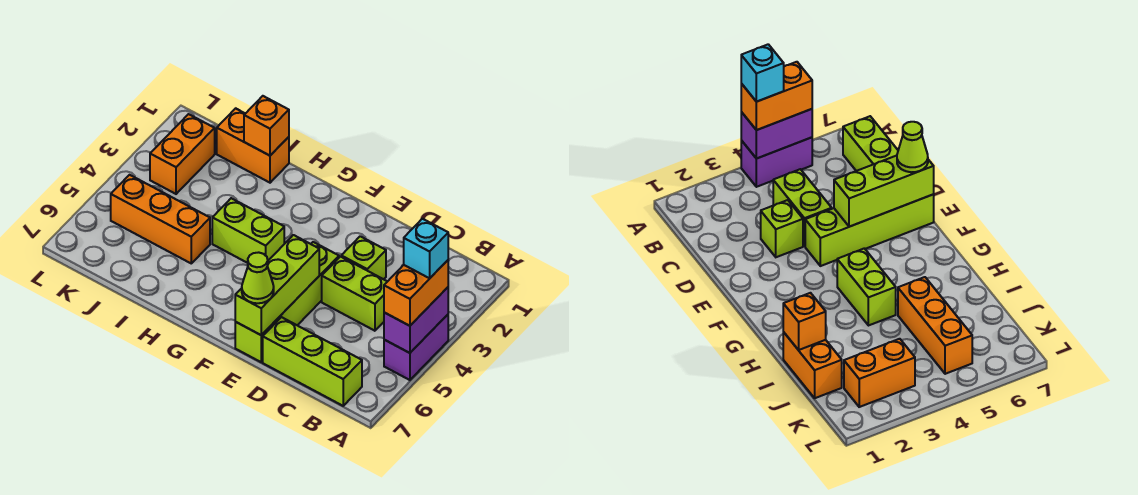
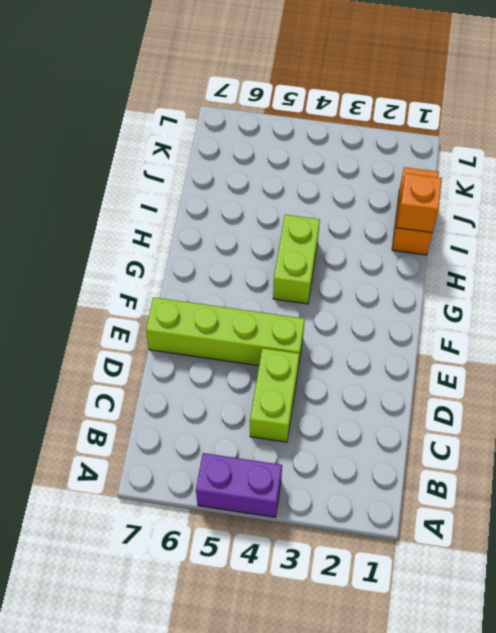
none -> lime brick B7:D7 level 1
none -> lime brick D3 level 1
none -> orange brick I5:K5 level 1

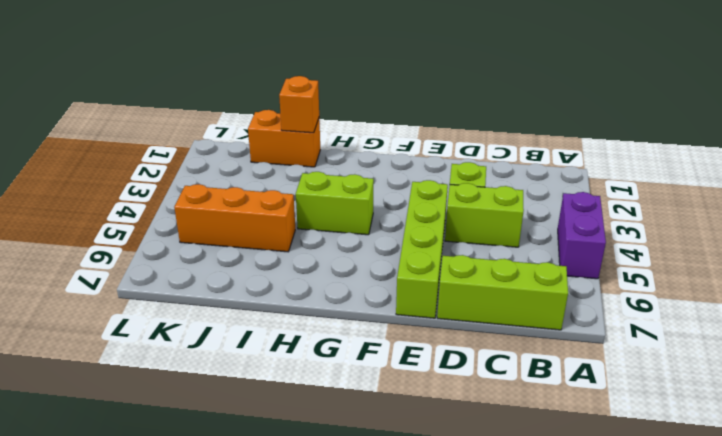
none -> orange brick K2:K3 level 1
none -> purple brick A4:A5 level 2
none -> lime brick E5:E7 level 2

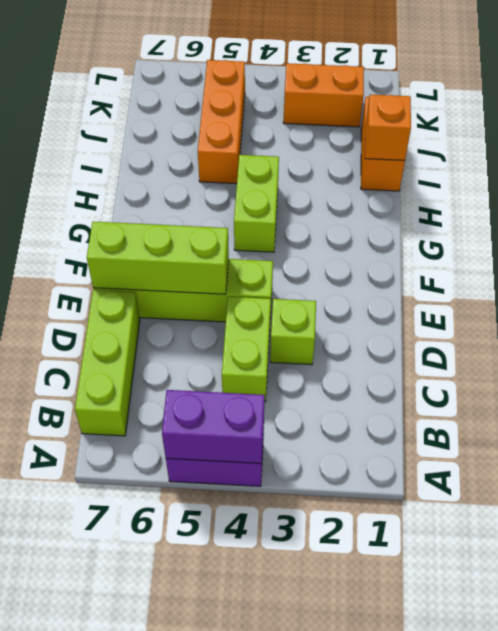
none -> orange brick A4:A5 level 3
none -> lime cone E7 level 3
none -> cyan brick A4 level 4

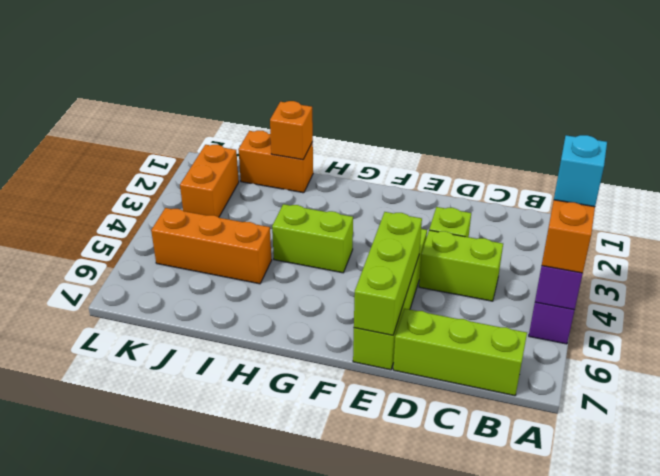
none -> lime cone E7 level 3

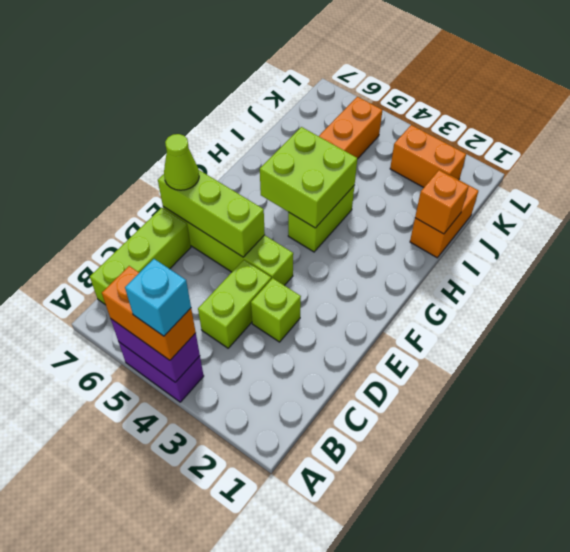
lime brick G4:H5 level 2 -> none

